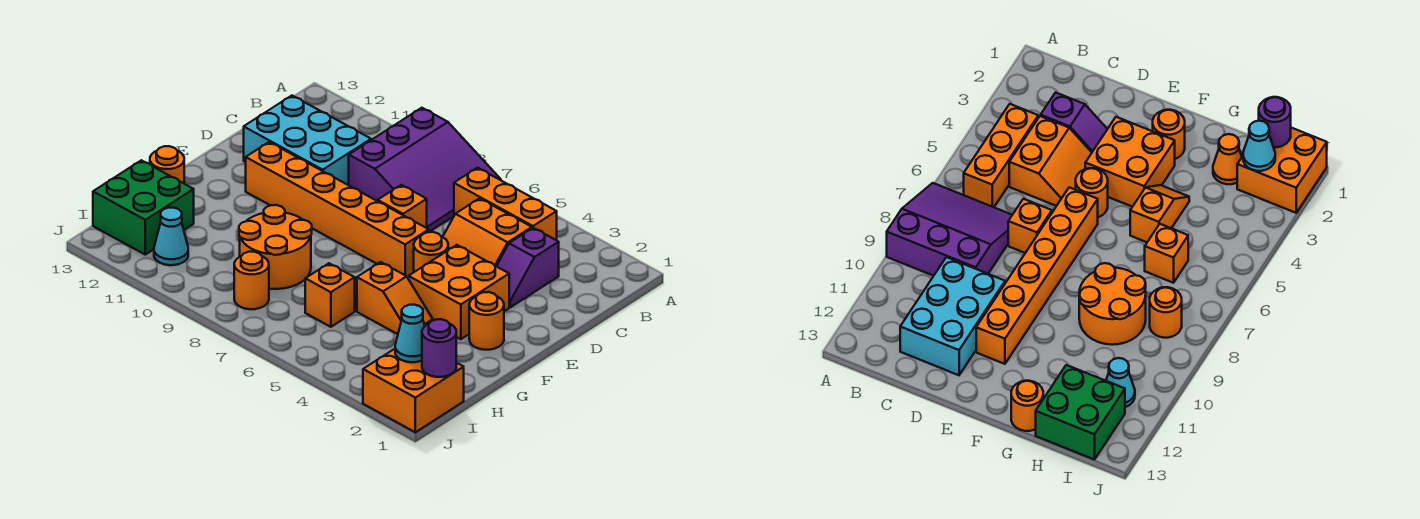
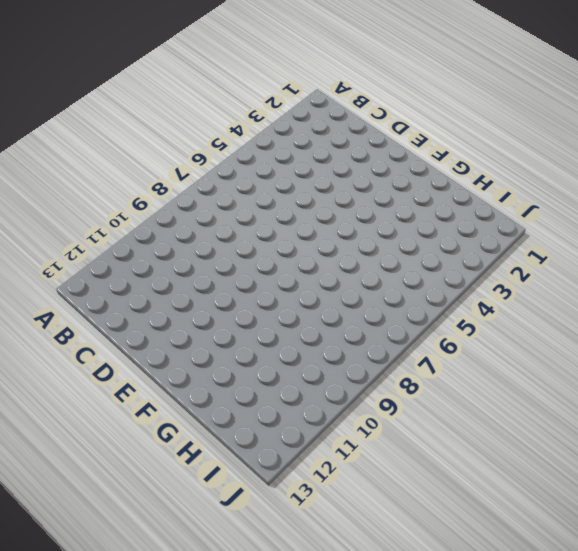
none -> purple slope A7:C9 level 1 top 9
none -> orange brick B4:B6 level 1
none -> purple slope C3:D3 level 1 top C

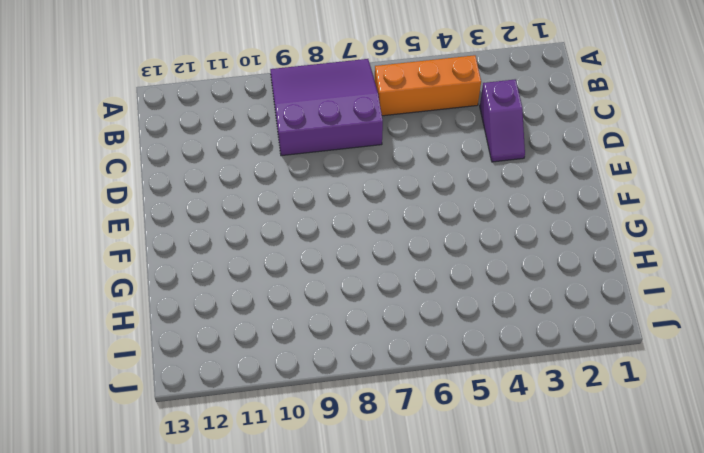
purple slope A7:C9 level 1 top C -> purple slope A7:C9 level 1 top 9
none -> orange slope C4:D5 level 1 top C
none -> cyan brick C10:D12 level 1
none -> orange brick D7 level 1

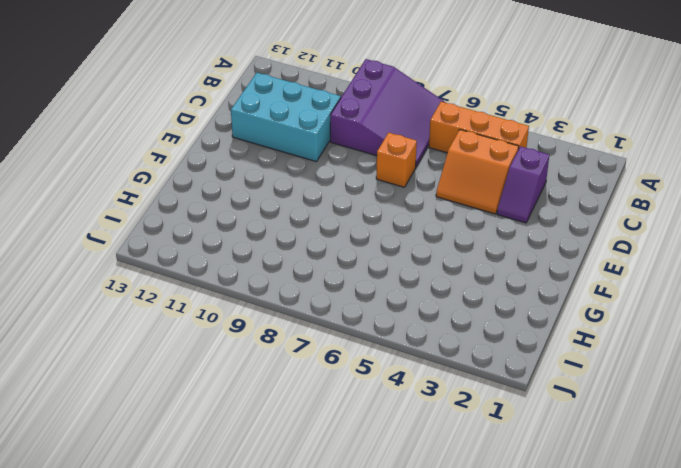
none -> orange brick E3:F4 level 1
none -> orange round brick E5 level 1
none -> orange brick E6:E11 level 1

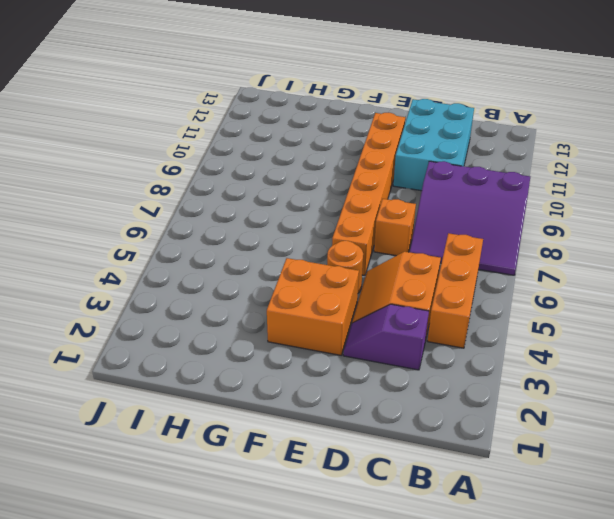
none -> orange round brick F2 level 1
none -> orange slope G4:G5 level 1 top 5
none -> orange round brick G8:H9 level 1

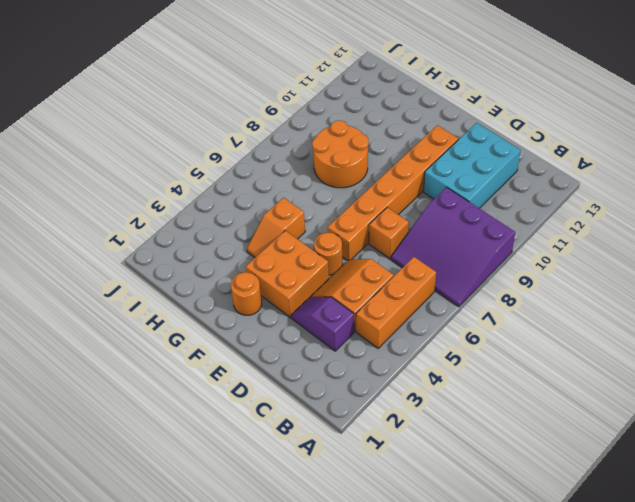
none -> orange round brick G13 level 1
none -> orange cone H2 level 1
none -> orange brick H6 level 1

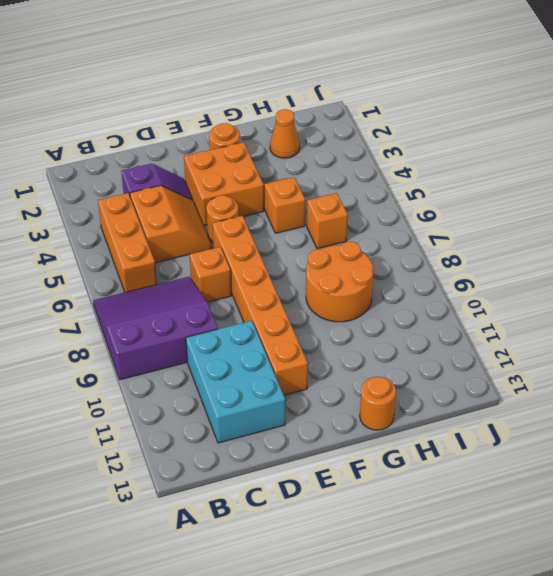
none -> green brick H12:I13 level 1
none -> orange brick I1:J2 level 1
none -> orange round brick I8 level 1

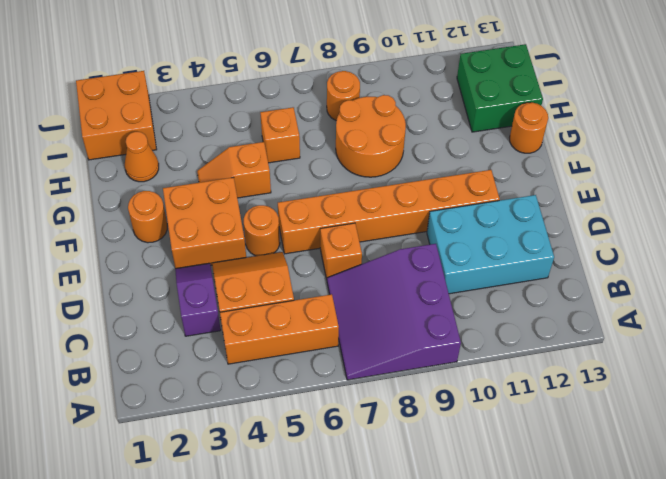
none -> cyan cone I11 level 1
none -> purple round brick I1 level 2
none -> cyan cone I2 level 2

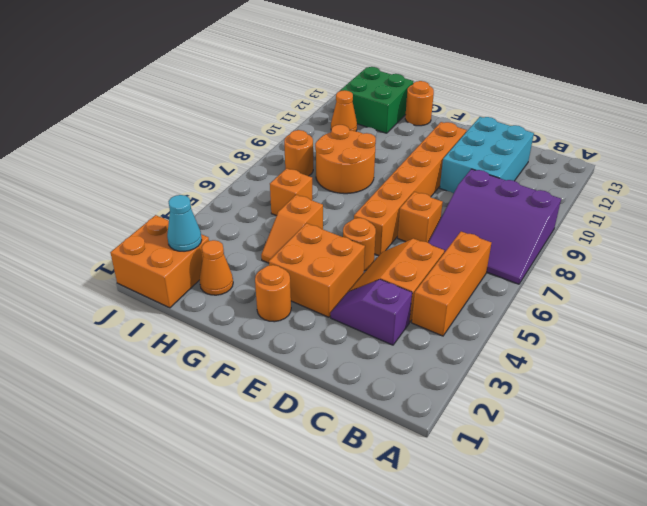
orange cone I11 level 1 -> cyan cone I11 level 1
none -> purple round brick I1 level 2

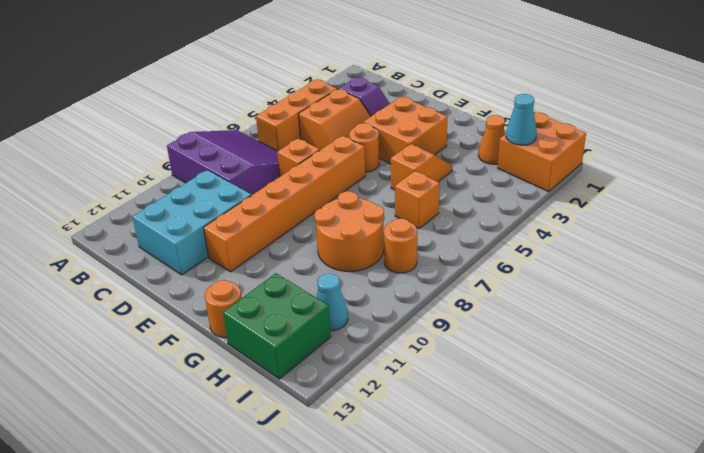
none -> orange round brick F2 level 1
none -> purple round brick I1 level 2

